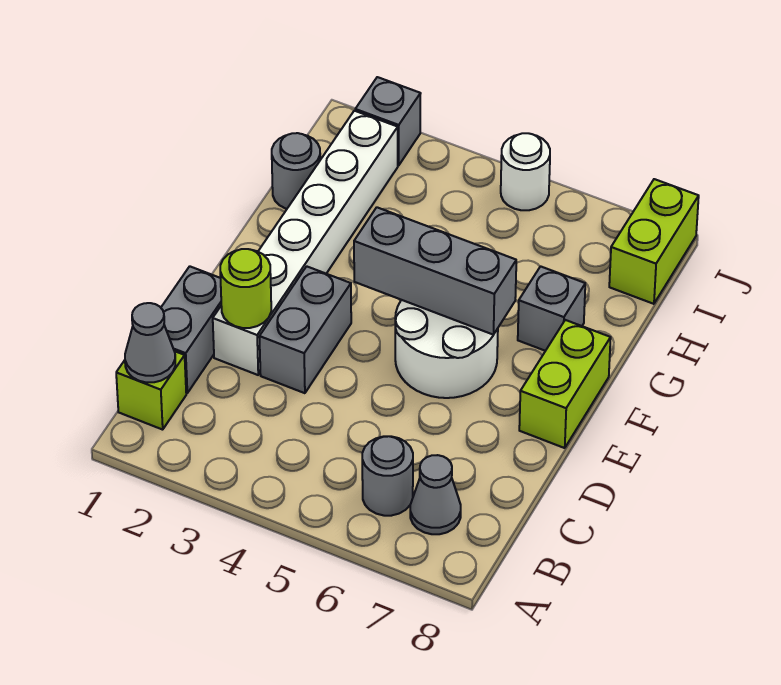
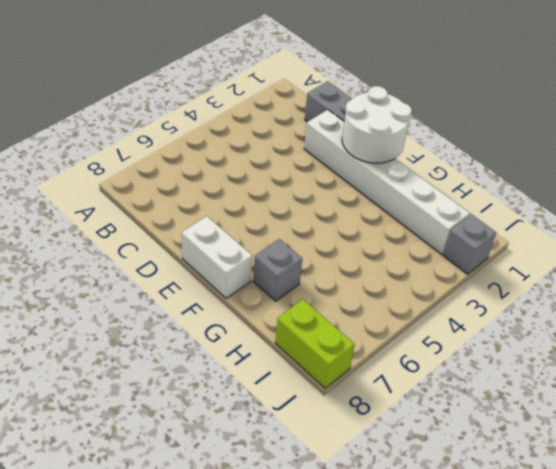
white round brick E1:F2 level 2 -> white round brick E5:F6 level 1
white brick E8:F8 level 1 -> lime brick E8:F8 level 1
none -> lime brick B1 level 1
none -> grey round brick B6 level 1
none -> grey cone B7 level 1

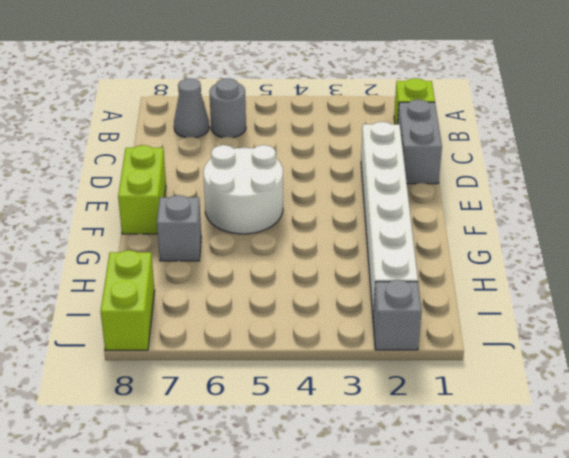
none -> grey brick D3:E3 level 1
none -> grey round brick H1 level 1
none -> white round brick J5 level 1

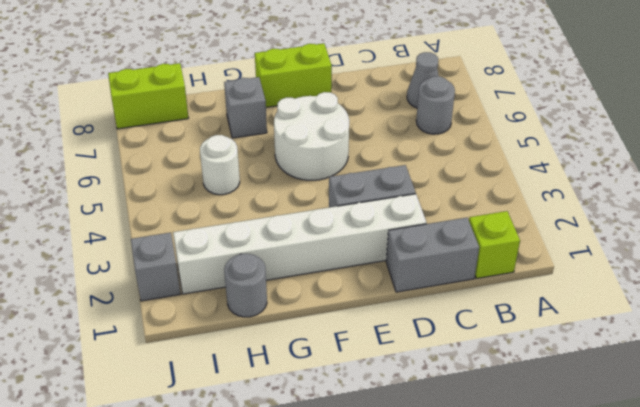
white round brick H5 level 1 -> white round brick J5 level 1
none -> grey cone B1 level 2
none -> lime round brick D2 level 2
none -> grey brick F4:F6 level 2

